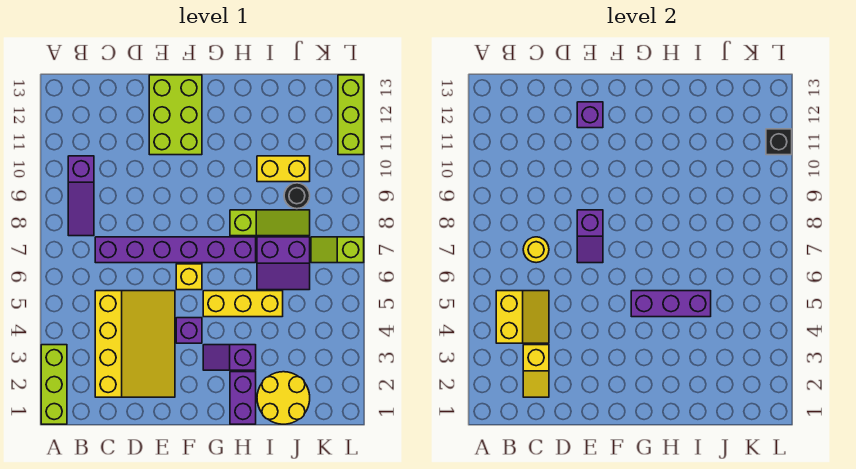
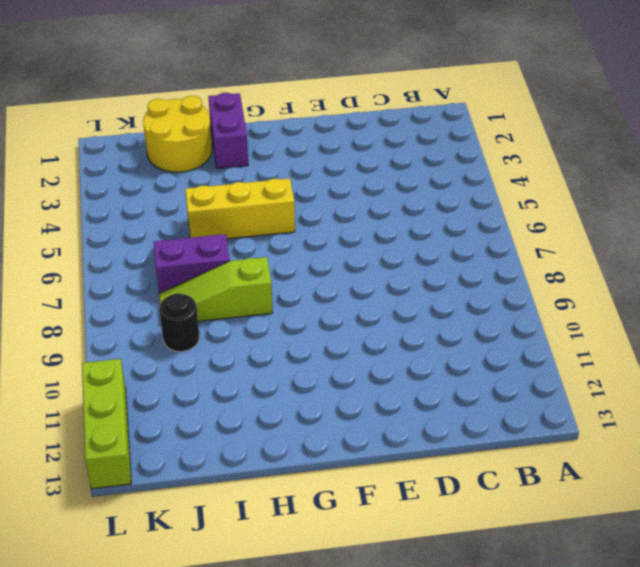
none -> lime brick A1:A3 level 1
none -> purple slope B8:B10 level 1 top 10
none -> yellow slope C2:E5 level 1 top C

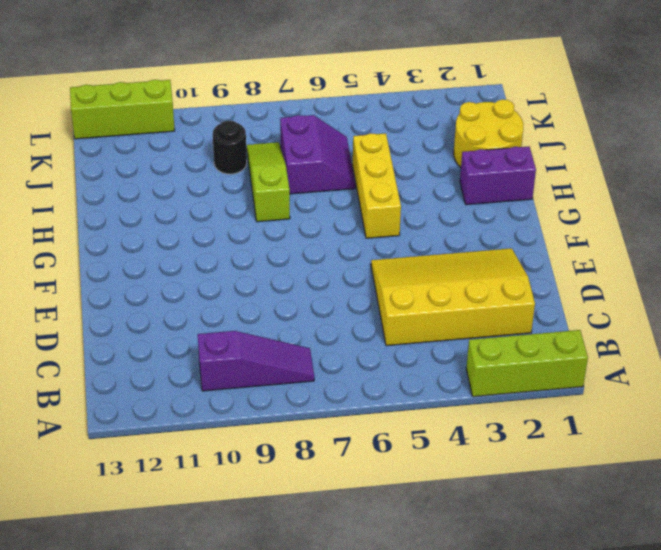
none -> purple brick C7:H7 level 1
none -> lime brick E11:F13 level 1
none -> purple brick F4 level 1

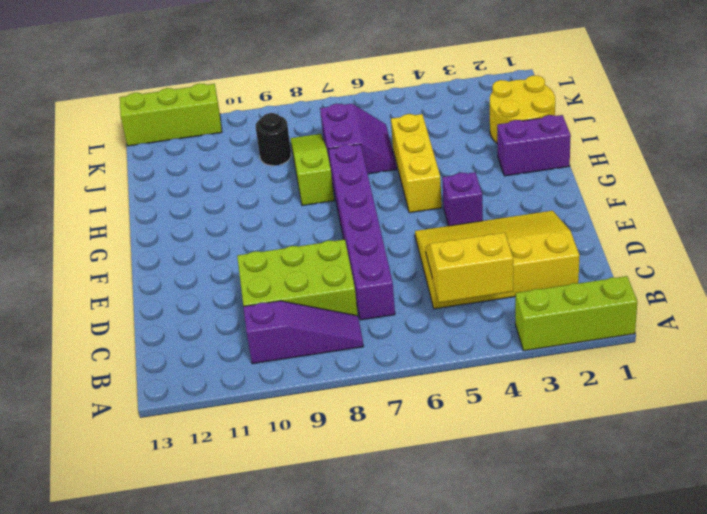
lime brick C8:D10 level 1 -> lime brick E11:F13 level 1
none -> yellow brick F6 level 1
none -> purple slope G3:H3 level 1 top H
none -> yellow brick I10:J10 level 1

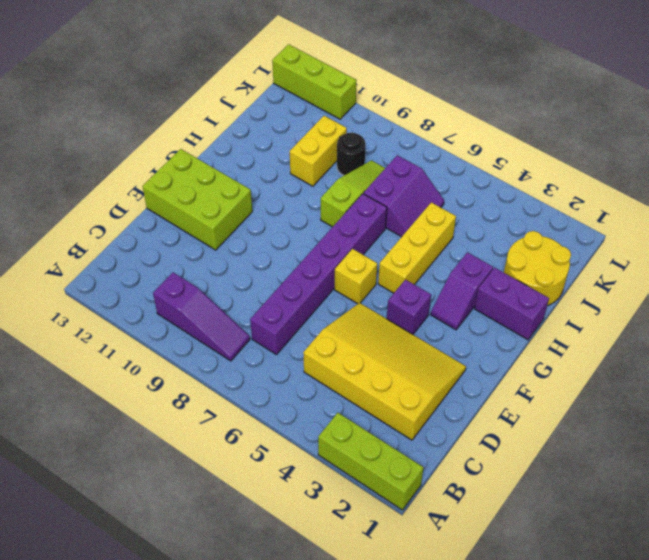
none -> lime slope K7:L7 level 1 top L
none -> yellow slope B4:C5 level 2 top B
none -> yellow slope C2:C3 level 2 top 3

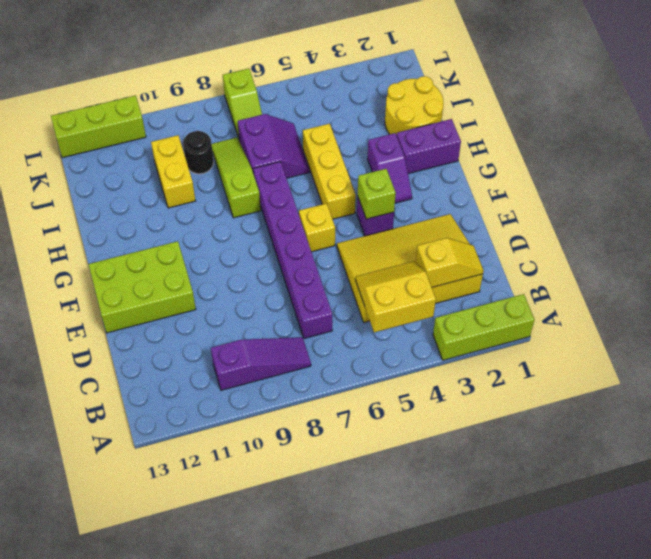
lime brick F4 level 2 -> none
none -> yellow round brick C7 level 2
none -> purple slope E7:E8 level 2 top 8
none -> purple brick E12 level 2

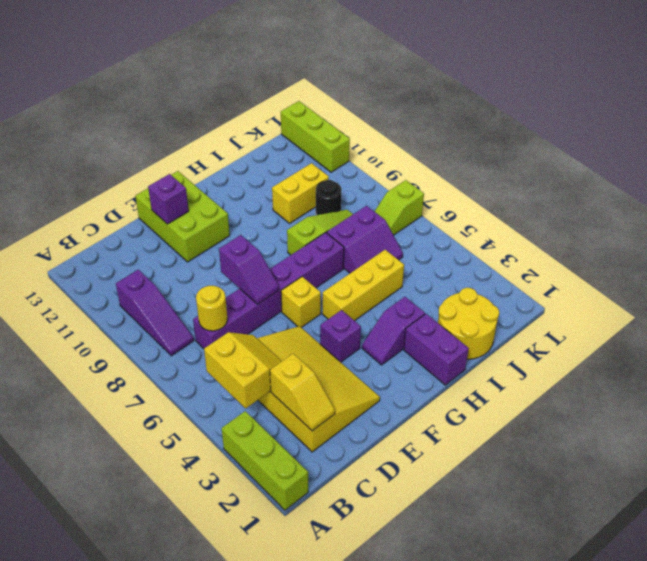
none -> purple brick G5:I5 level 2
none -> black brick L11 level 2

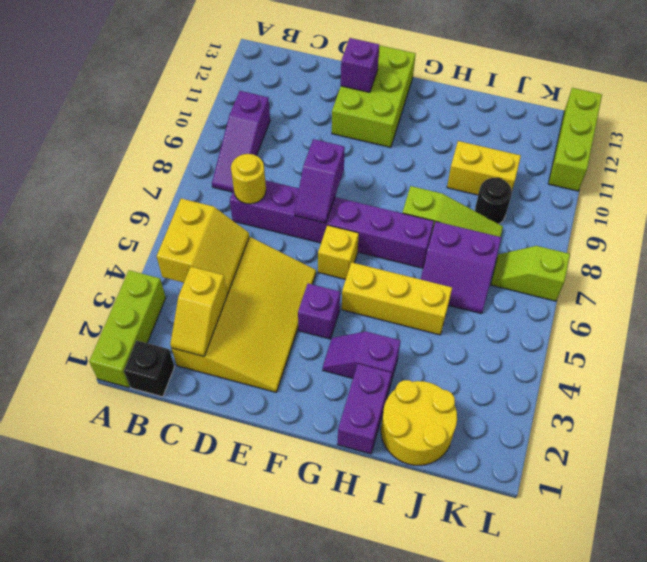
black brick B1 level 1 -> black brick L11 level 2
none -> purple brick G5:I5 level 2

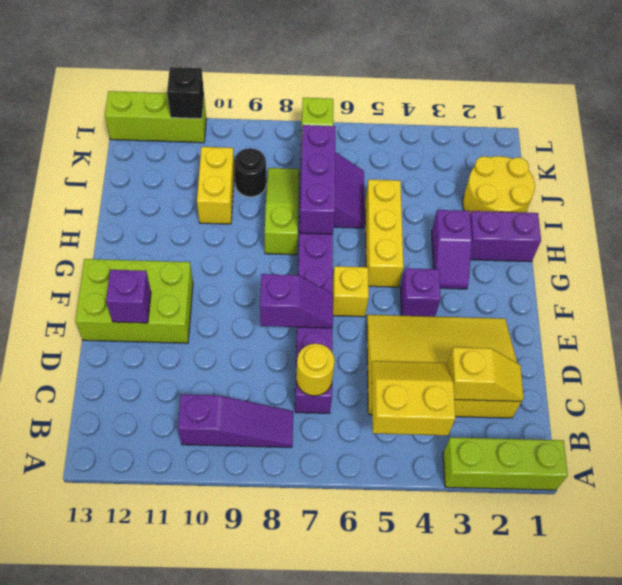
purple brick H7:J7 level 2 -> purple brick G5:I5 level 2

